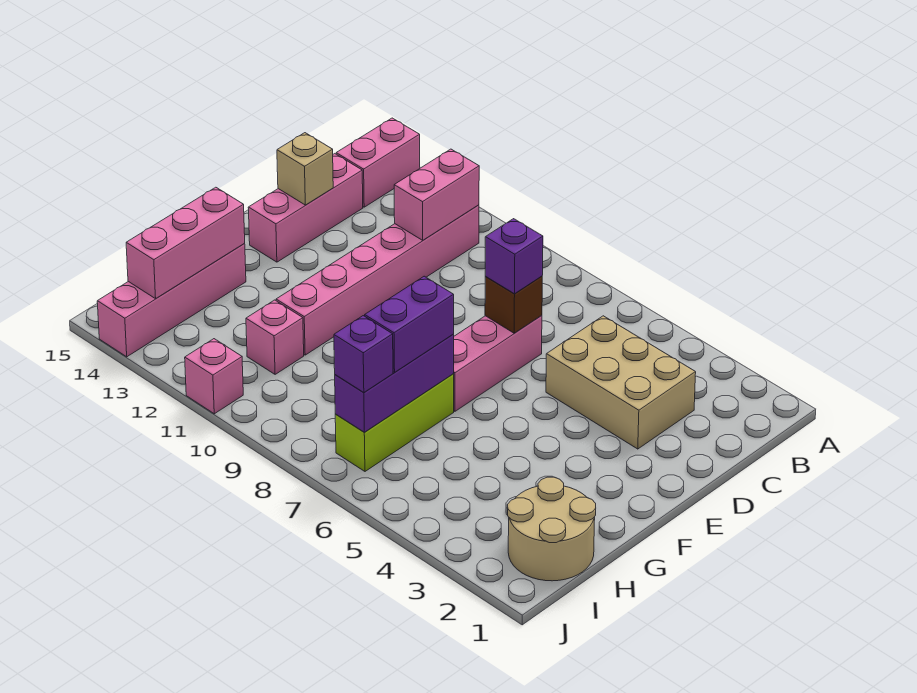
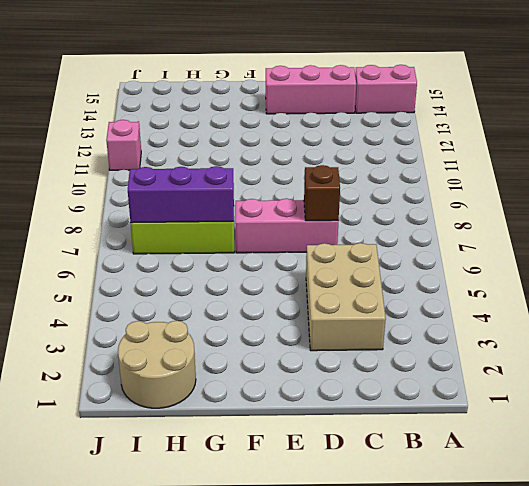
none -> pink brick B11:G11 level 1
none -> pink brick G14:J14 level 1
none -> pink brick H11 level 1

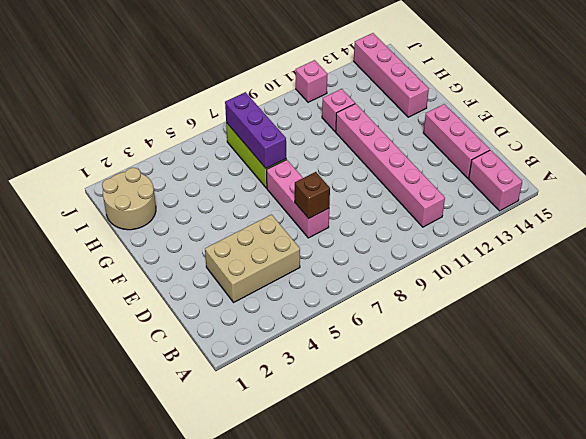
none -> pink brick B11:C11 level 2
none -> tan brick D14 level 2
none -> pink brick G14:I14 level 2

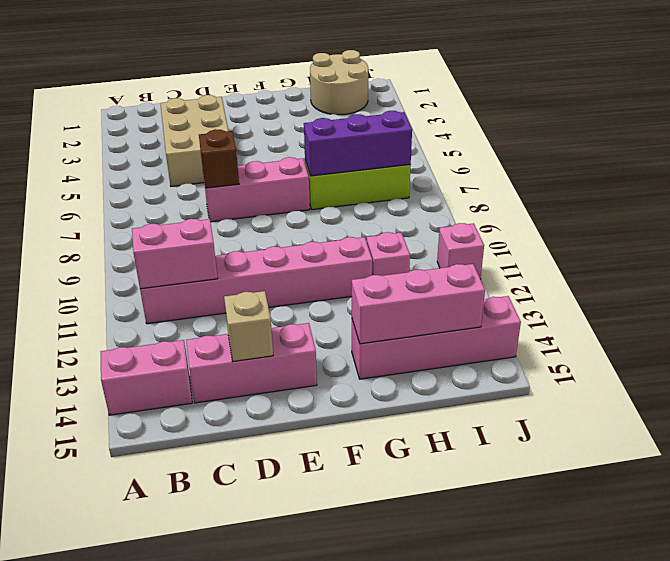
none -> purple brick D7 level 3
none -> purple brick G7:H7 level 3
none -> purple brick I7 level 3

